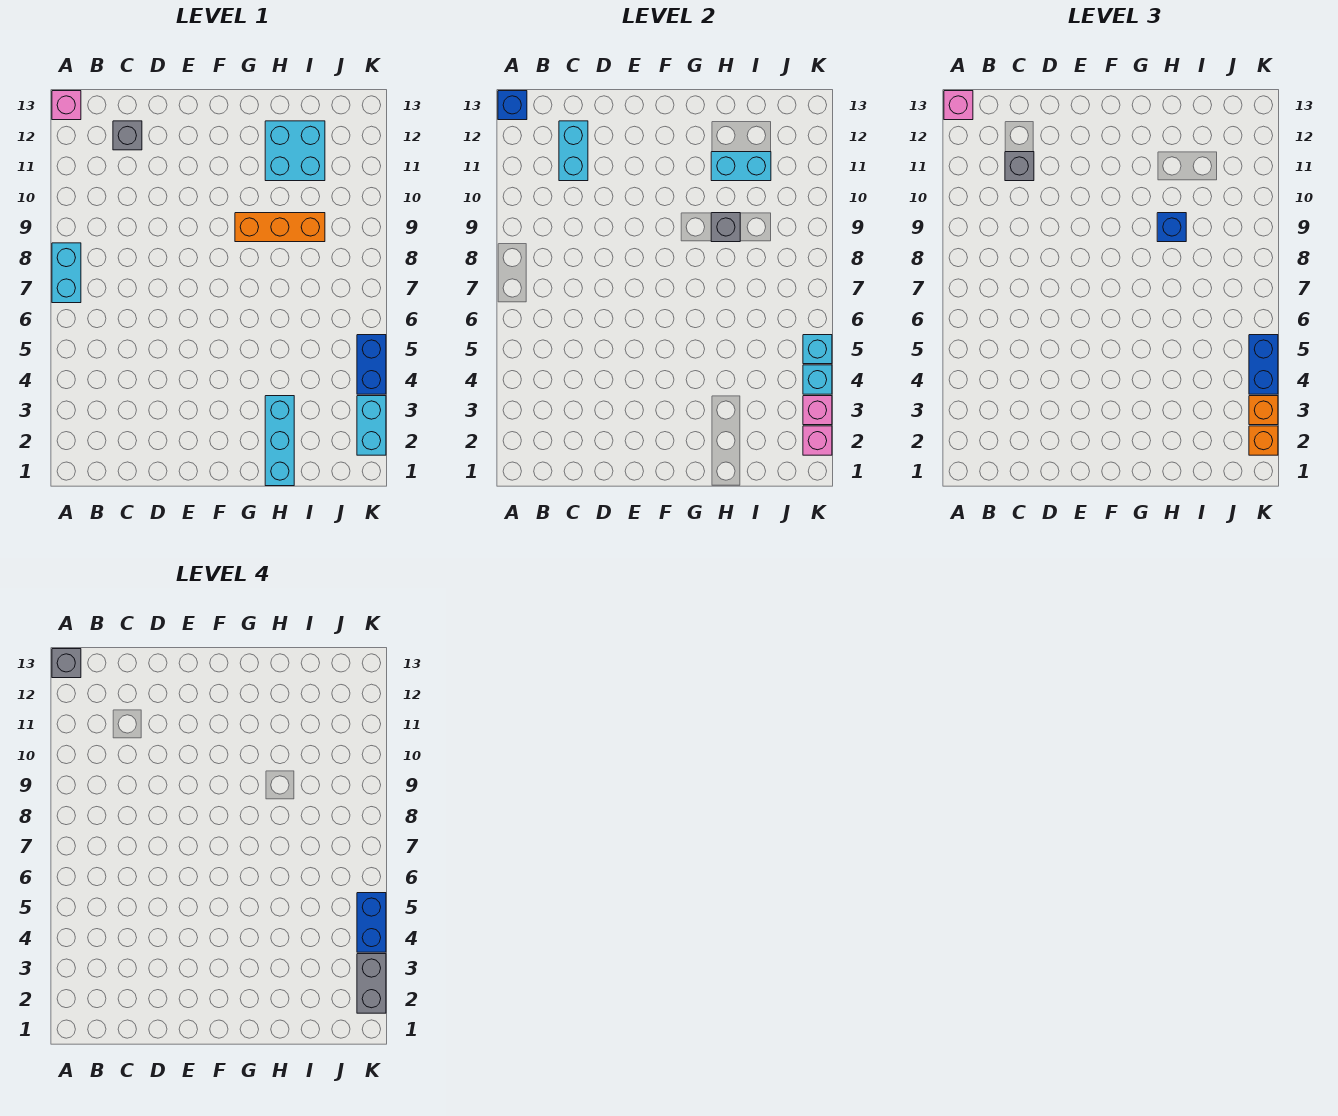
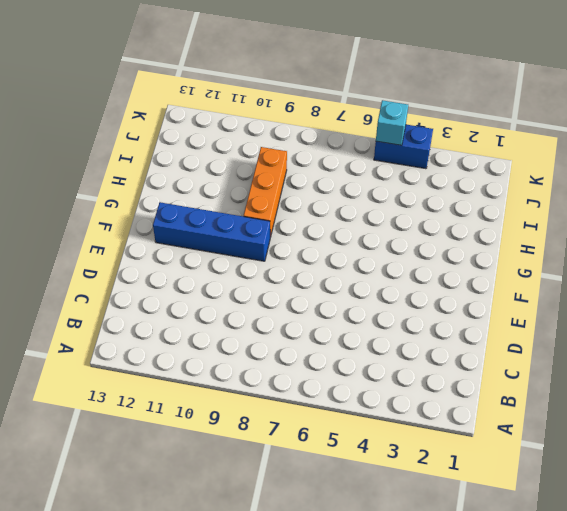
blue brick F9:F12 level 1 -> none
none -> cyan brick A7:A8 level 1
none -> pink brick A13 level 1
none -> grey brick C12 level 1

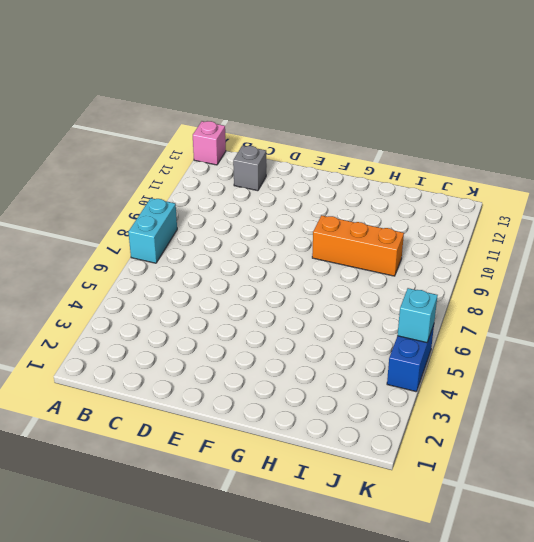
none -> cyan brick H1:H3 level 1
none -> cyan brick H11:I12 level 1
none -> cyan brick K2:K3 level 1

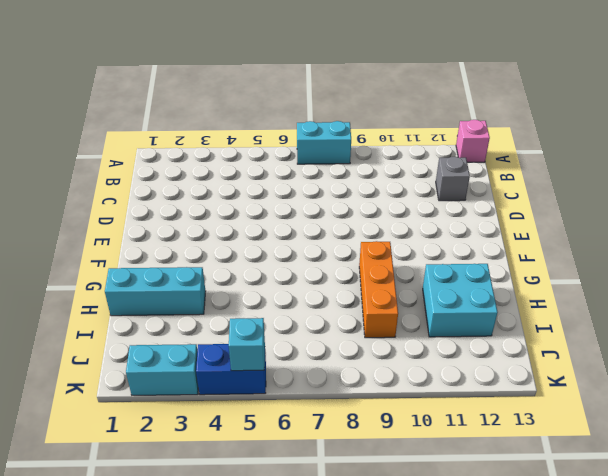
none -> blue brick A13 level 2
none -> cyan brick C11:C12 level 2
none -> grey brick H9 level 2

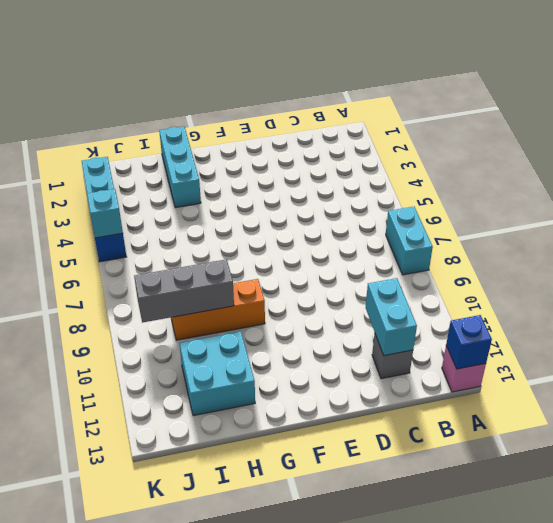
grey brick H9:J9 level 2 -> grey brick H9 level 2
none -> cyan brick H11:I11 level 2
none -> pink brick K2 level 2
none -> pink brick K3 level 2

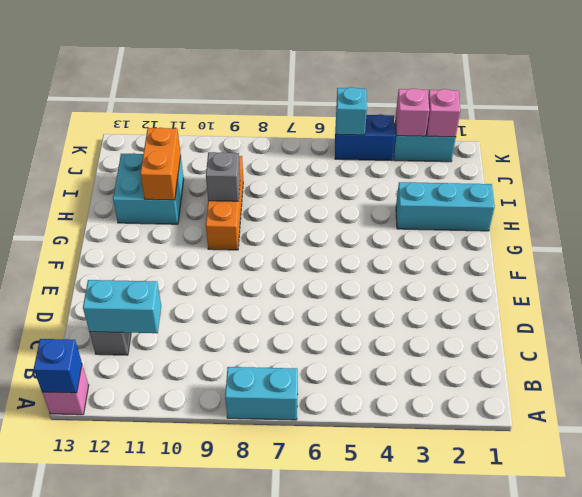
orange brick H11:I11 level 2 -> cyan brick H11:I11 level 2
none -> cyan brick K4 level 2
none -> pink brick A13 level 3
none -> grey brick C11 level 3

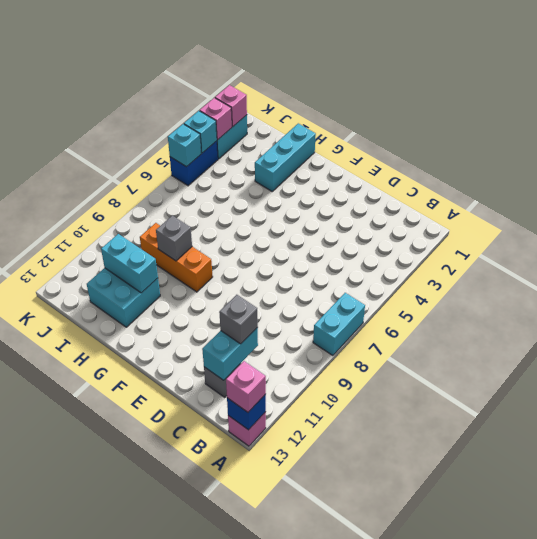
none -> blue brick H9 level 3
none -> orange brick K2 level 3
none -> orange brick K3 level 3

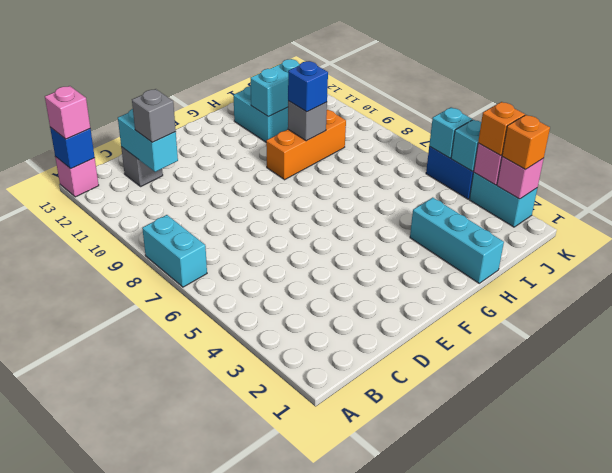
none -> blue brick K4:K5 level 3
none -> grey brick A13 level 4
none -> grey brick K2:K3 level 4

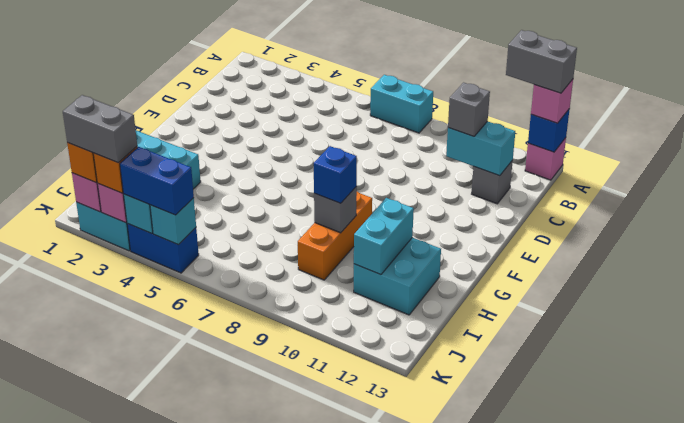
grey brick A12:A13 level 4 -> grey brick A13 level 4
none -> blue brick K4:K5 level 4

